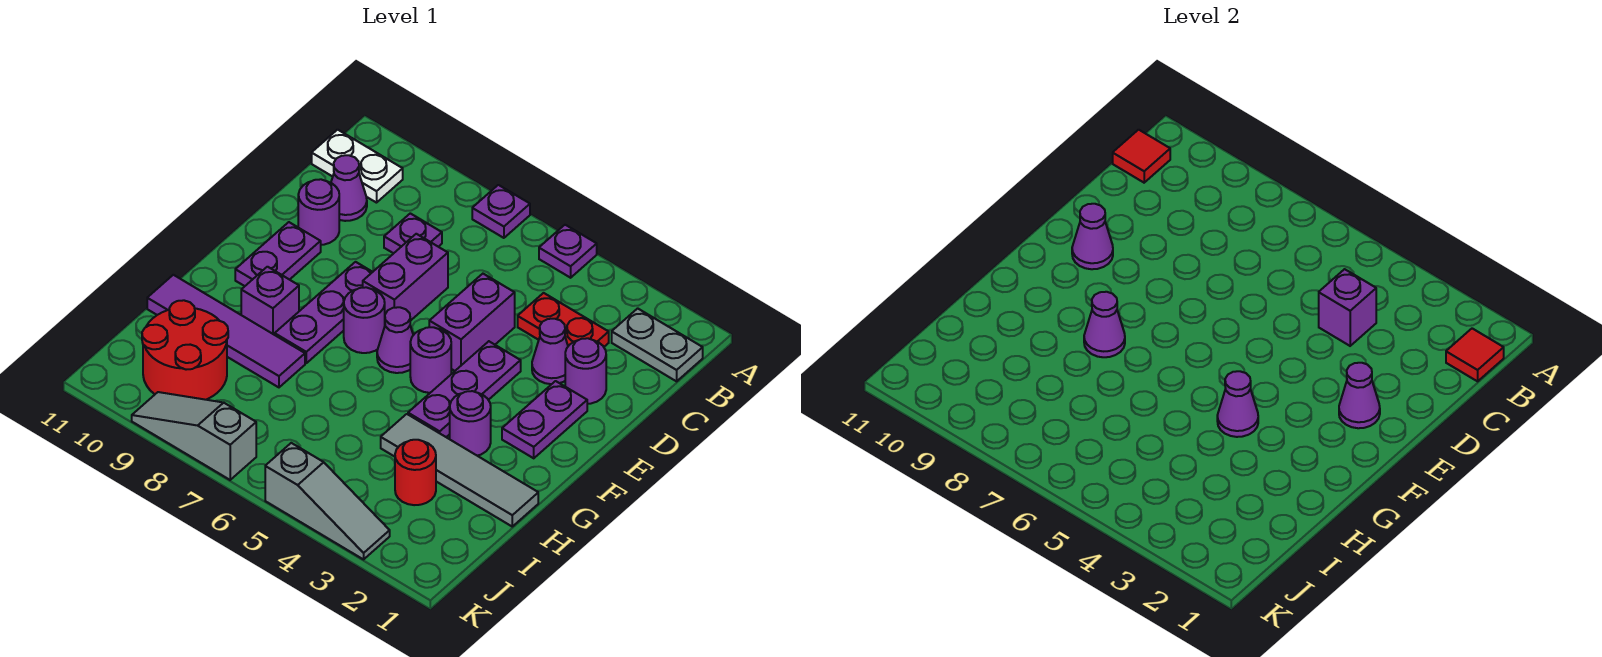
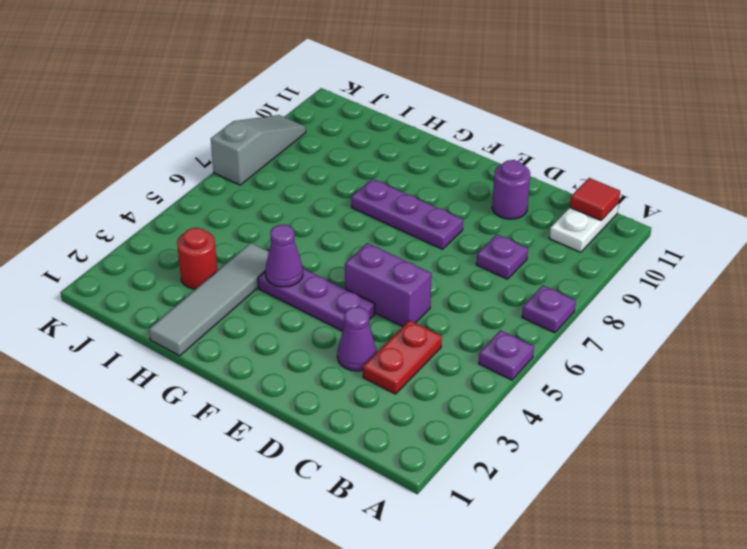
none -> grey plate B1:B2 level 1
none -> purple cone C10 level 1
none -> purple round brick D2 level 1
none -> purple brick D7:E7 level 1

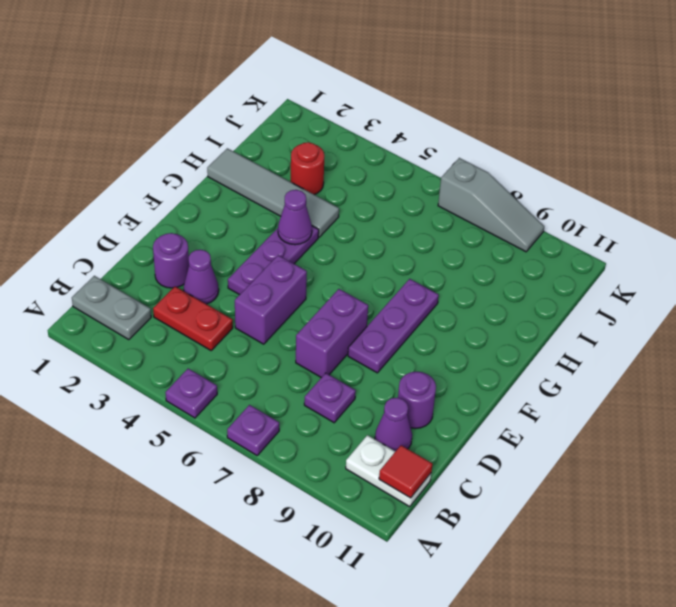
none -> purple plate E2:F2 level 1
none -> purple plate E10:F10 level 1
none -> purple round brick F5 level 1
none -> purple cone F6 level 1

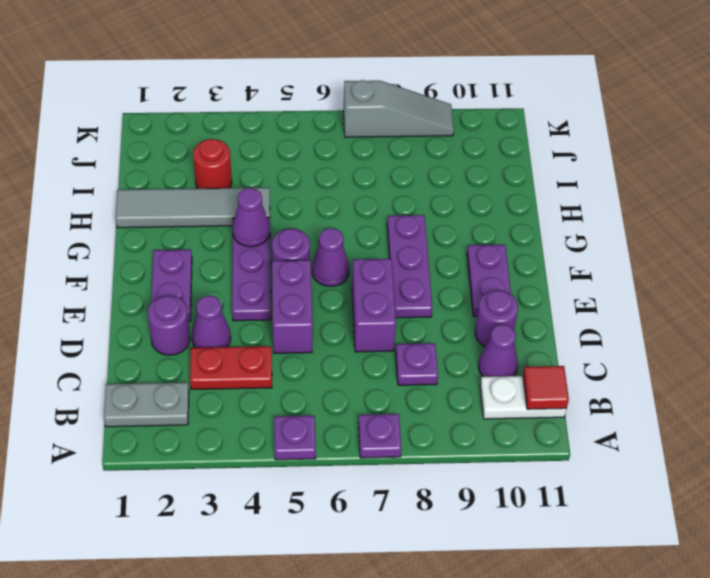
none -> purple round brick F7 level 1
none -> purple round brick G3 level 1
none -> purple brick G9 level 1
none -> purple tile H8:H11 level 1

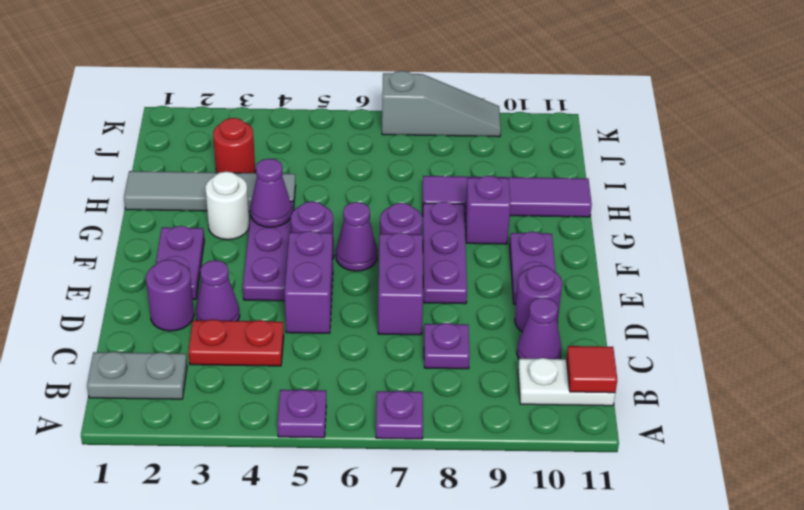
white round brick G3 level 1 -> purple round brick G3 level 1
none -> red round brick I9:J10 level 1
none -> grey slope K3:K5 level 1 top 5
none -> red tile B1 level 2
none -> purple brick C4 level 2

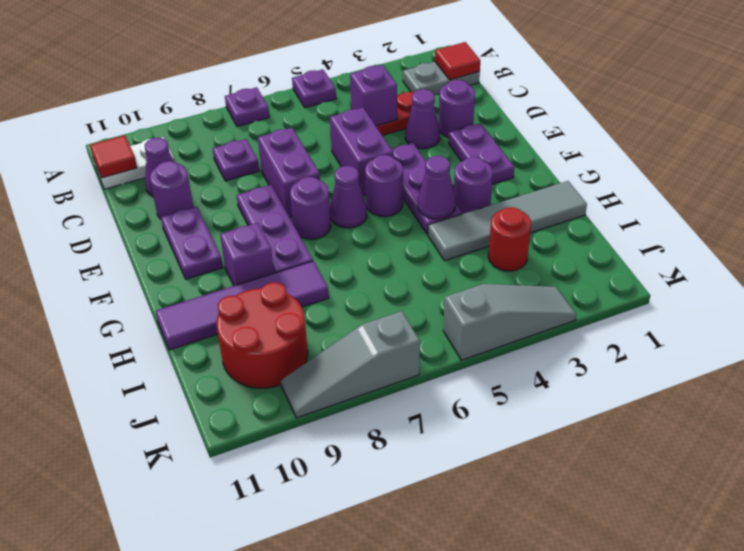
none -> purple cone E2 level 2
none -> purple cone E10 level 2
none -> purple cone G8 level 2

